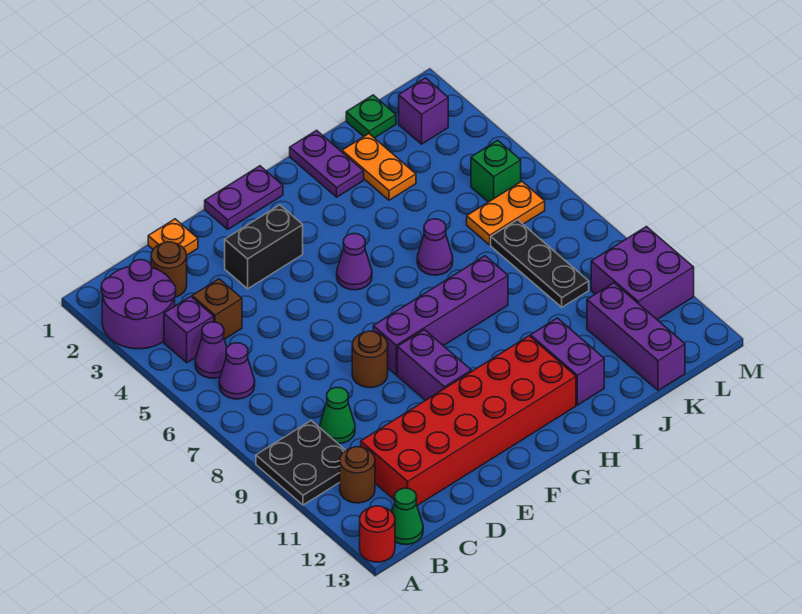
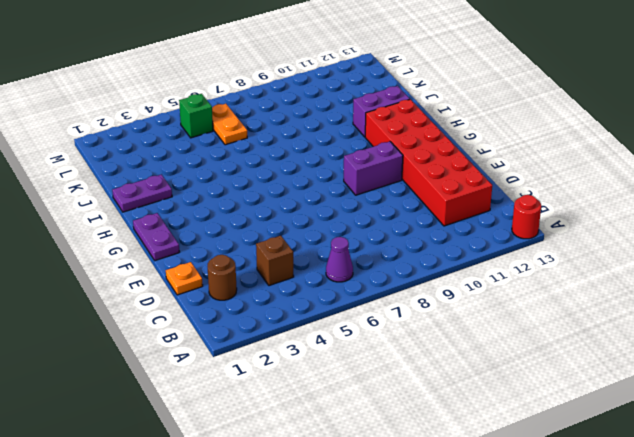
none -> purple round brick A2:B3 level 1
none -> black plate A9:B10 level 1
none -> purple brick B4 level 1
none -> purple cone B5 level 1

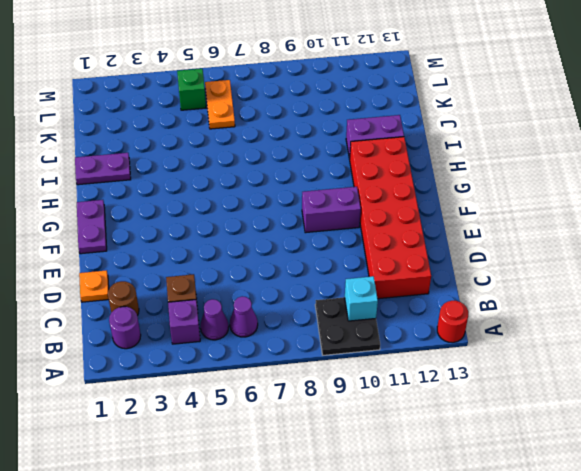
purple round brick B2 level 1 -> purple round brick A2:B3 level 1
cyan brick B10 level 2 -> none
none -> brown round brick B11 level 1
none -> green cone B13 level 1
none -> green cone C9 level 1
none -> black brick E3:F3 level 1

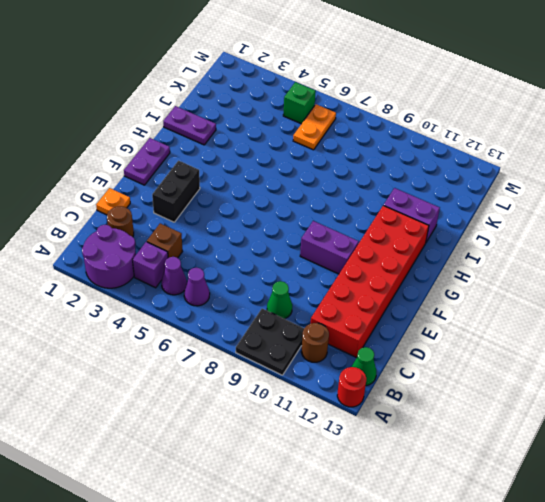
none -> brown round brick E8 level 1
none -> purple brick F8:I8 level 1
none -> purple cone G5 level 1
none -> purple cone I6 level 1

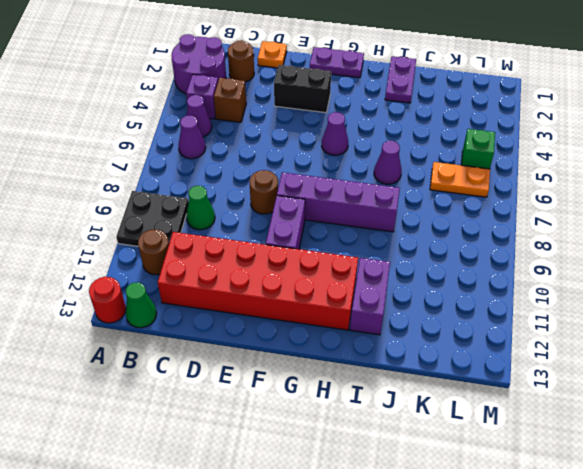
none -> orange plate J2:J3 level 1
none -> green plate K1 level 1
none -> black plate K7:K9 level 1
none -> purple brick K11:K13 level 1

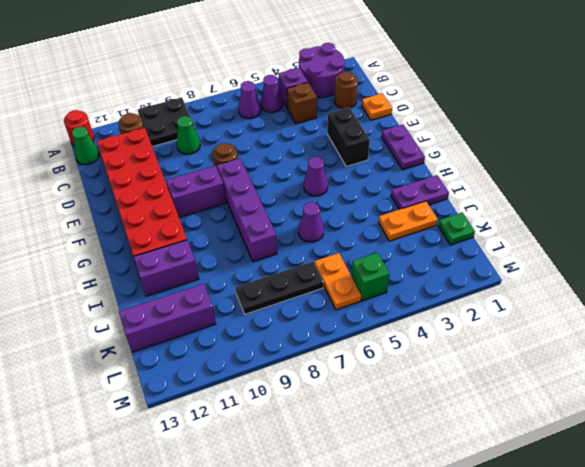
none -> purple brick L2 level 1
none -> purple brick L10:M11 level 1

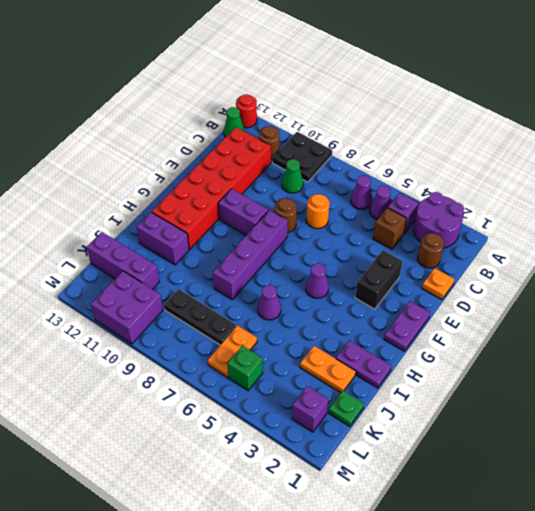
orange round brick D7 level 1 -> none

